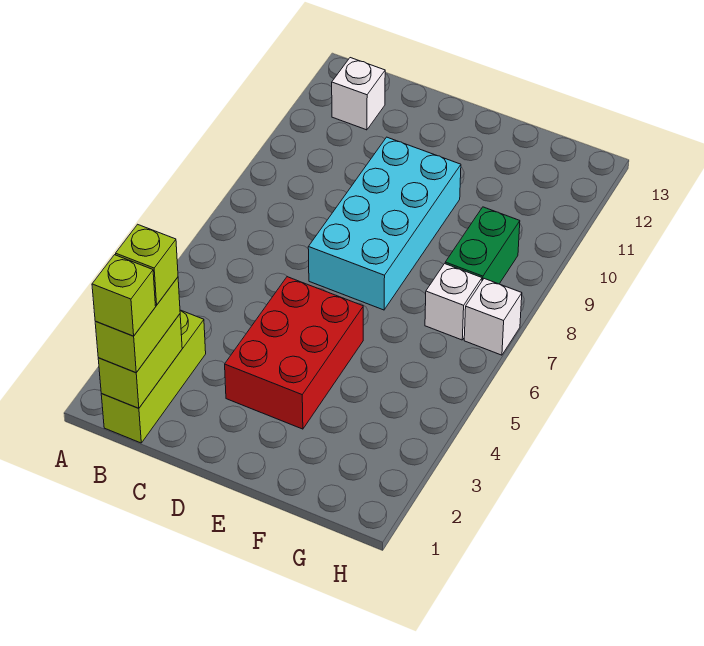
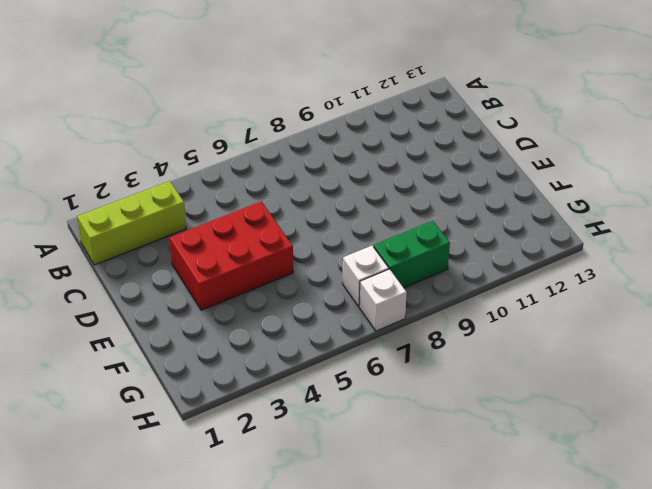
none -> white brick B12 level 1
none -> cyan brick D7:E10 level 1

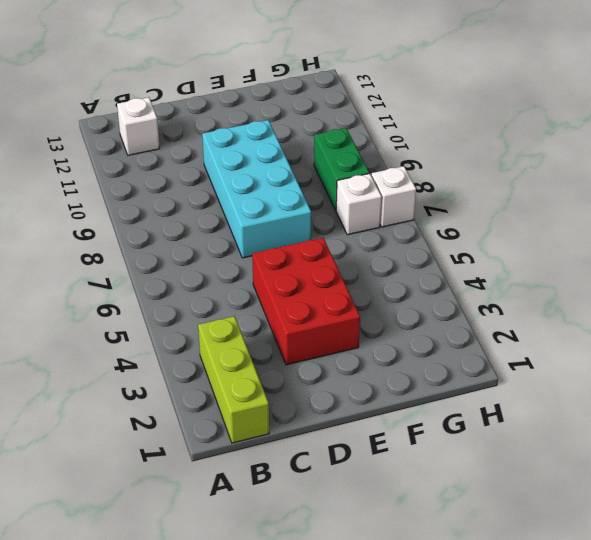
none -> lime brick B1:B2 level 2
none -> lime brick B1:B2 level 3

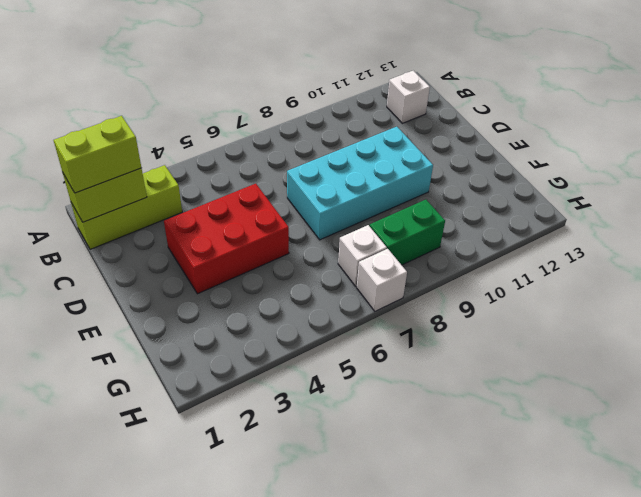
none -> lime brick B1 level 4
none -> lime brick B2 level 4

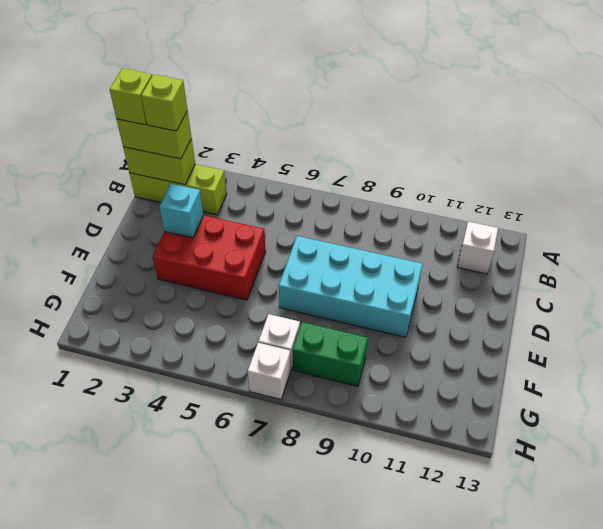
cyan brick D3 level 2 -> none

